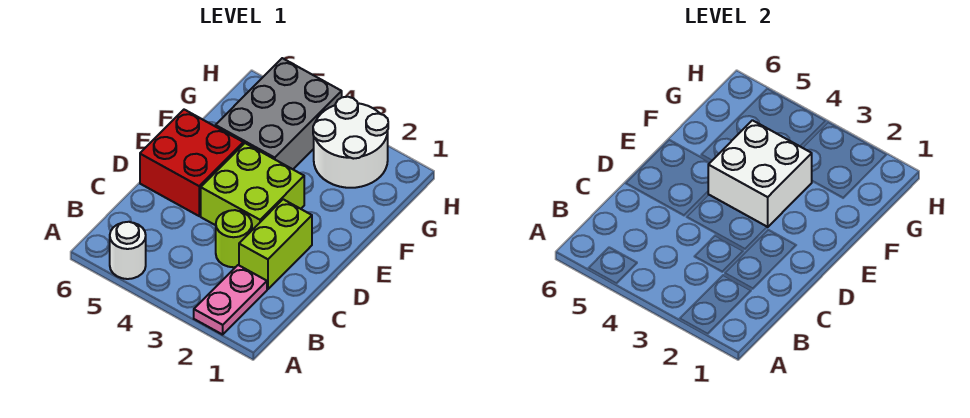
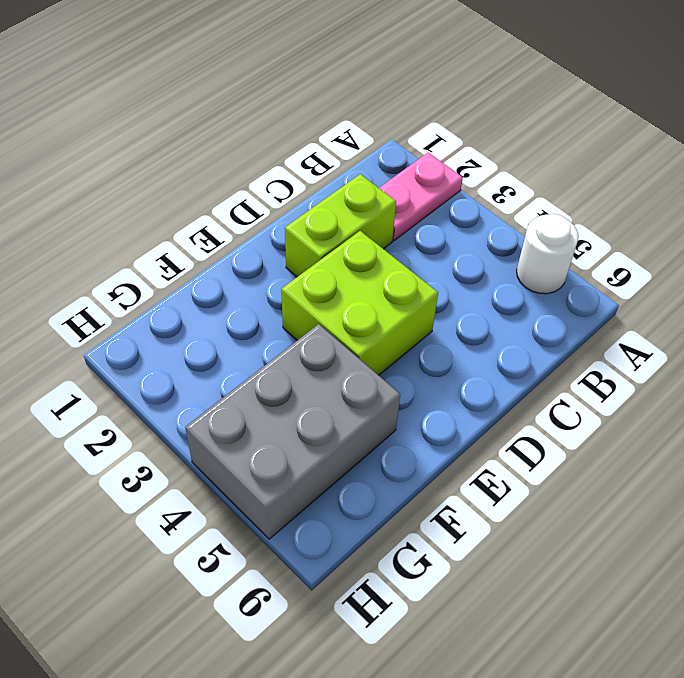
none -> lime round brick C3 level 1
none -> red brick D5:E6 level 1

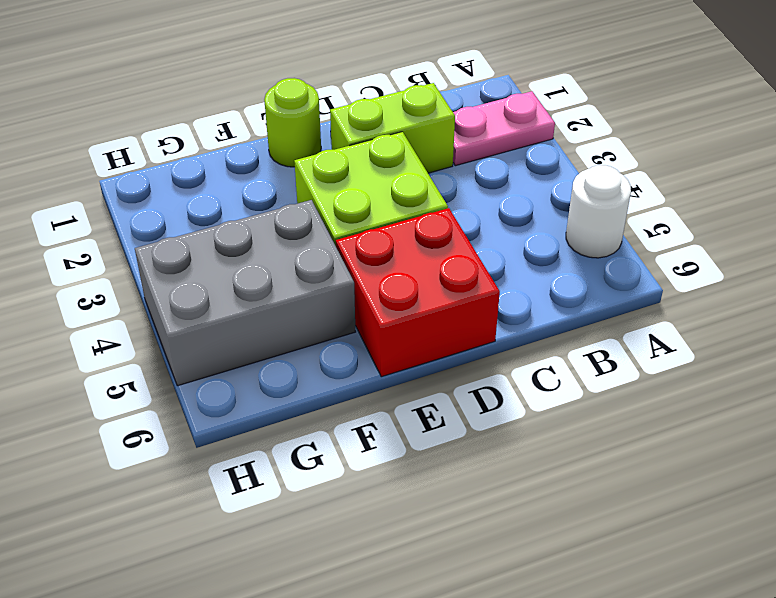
lime round brick E1 level 1 -> lime round brick C3 level 1
none -> white round brick G2:H3 level 1
none -> white brick E3:F4 level 2

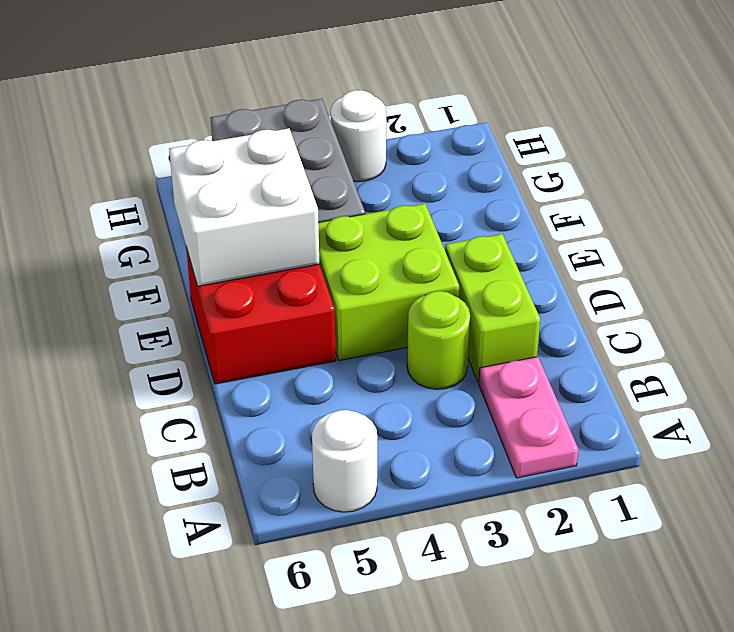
white brick E5:F6 level 2 -> white brick E3:F4 level 2
white round brick H3 level 1 -> white round brick G2:H3 level 1

